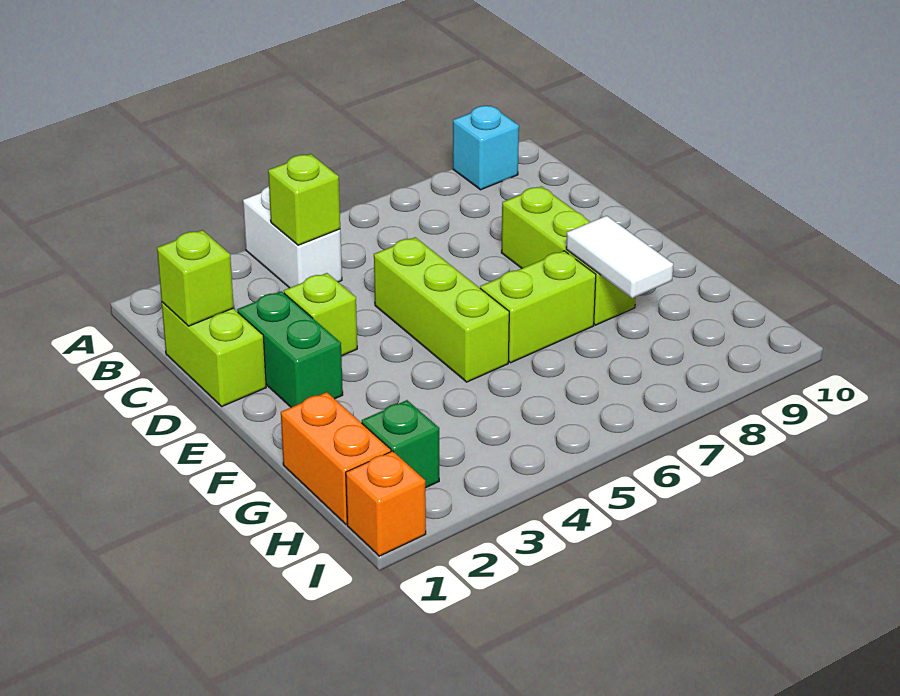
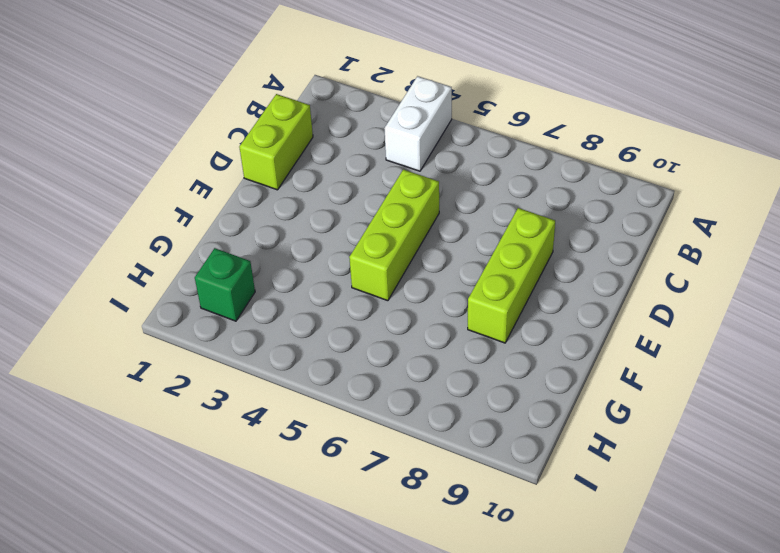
none -> cyan brick A9 level 1
none -> green brick D2:E2 level 1
none -> lime brick D3 level 1

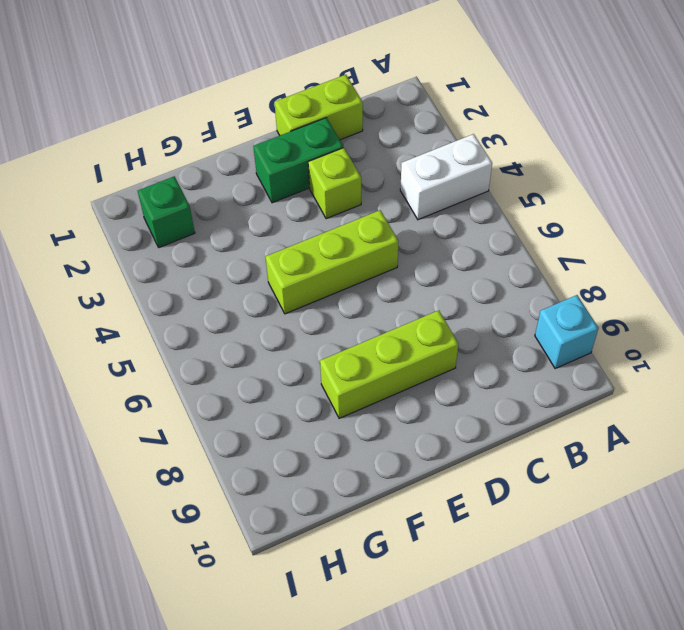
none -> lime brick F6:F7 level 1
none -> orange brick G1:H1 level 1
none -> orange brick I1 level 1

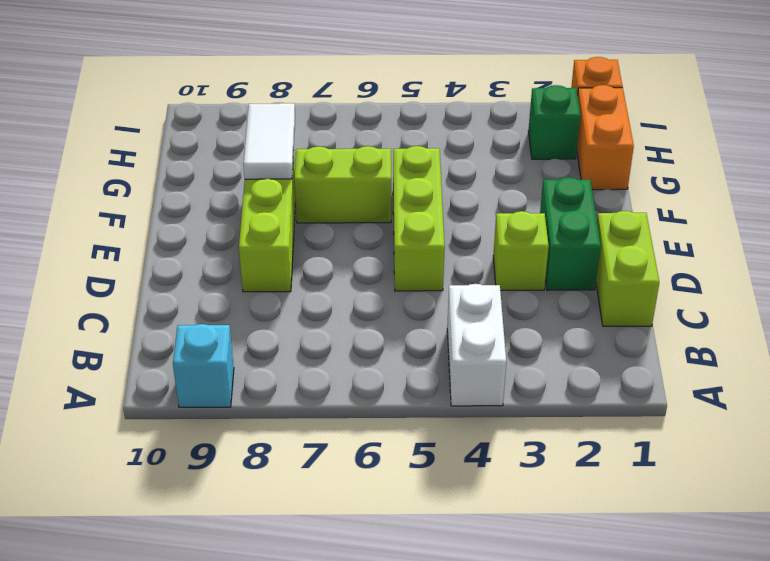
none -> lime brick B4 level 2
none -> lime brick C1 level 2

